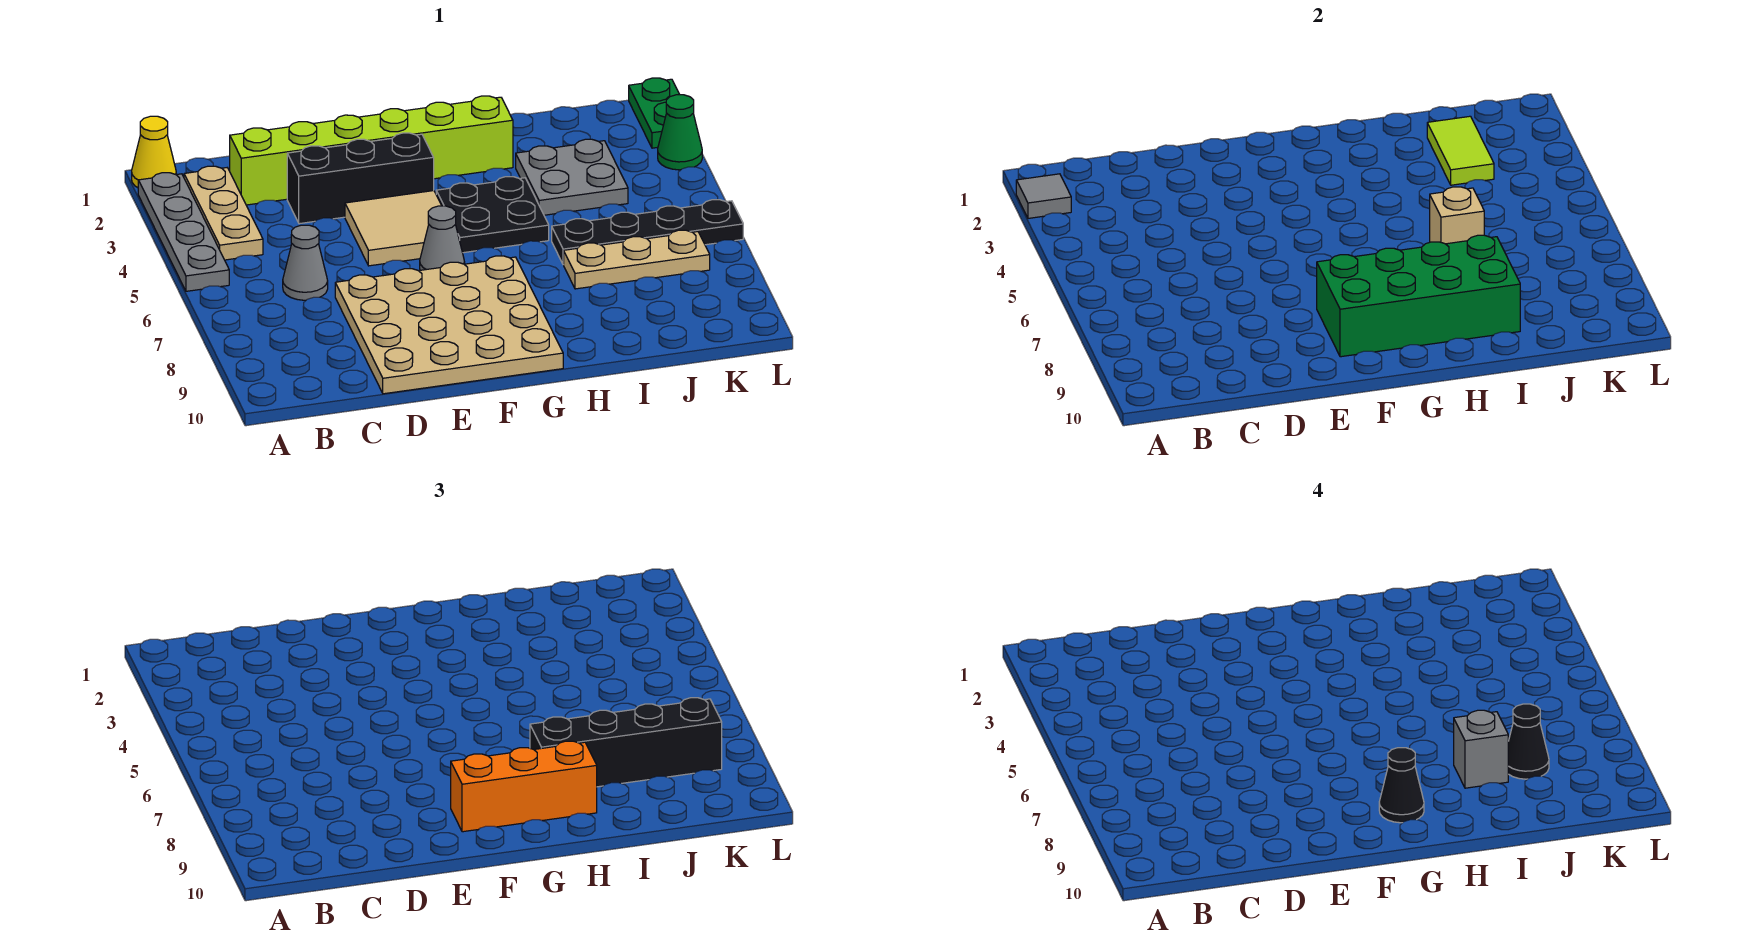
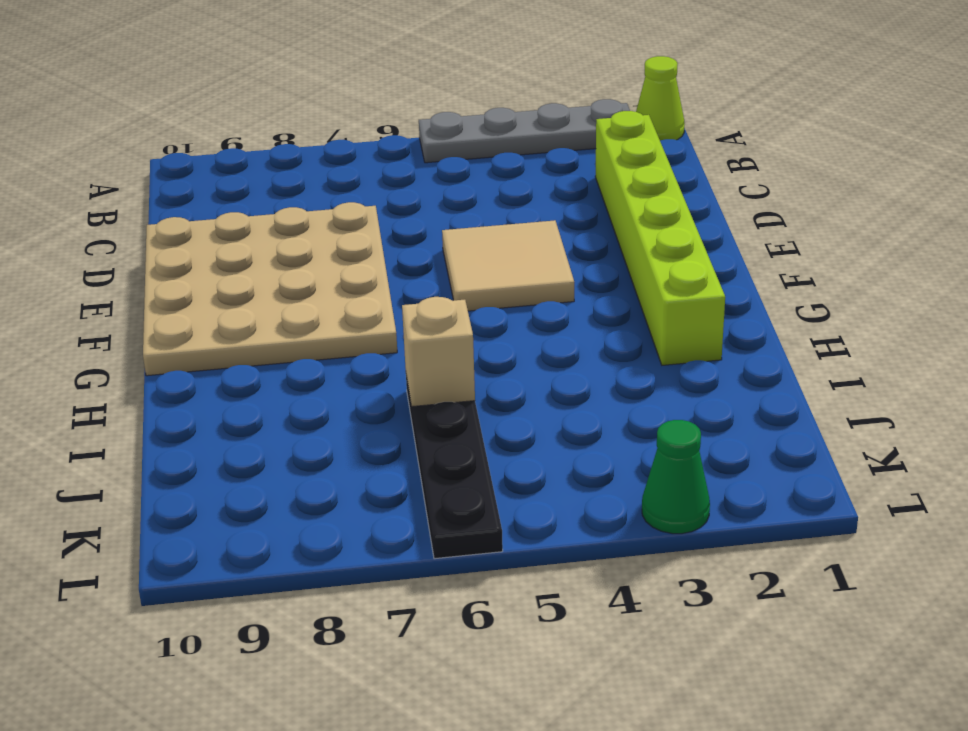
lime cone A1 level 1 -> yellow cone A1 level 1
none -> tan plate B2:B4 level 1
none -> grey cone C6 level 1
none -> black brick D3:F3 level 1

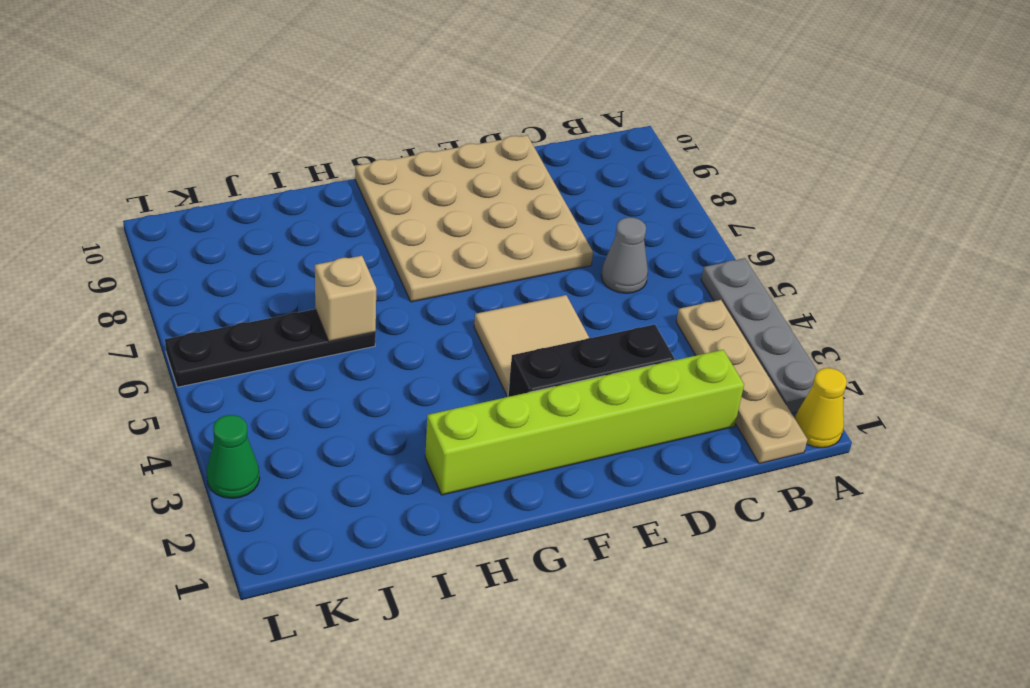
tan plate B1:B4 level 1 -> tan plate B2:B4 level 1
none -> grey cone F6 level 1
none -> black plate G4:H5 level 1
none -> grey plate I3:J4 level 1

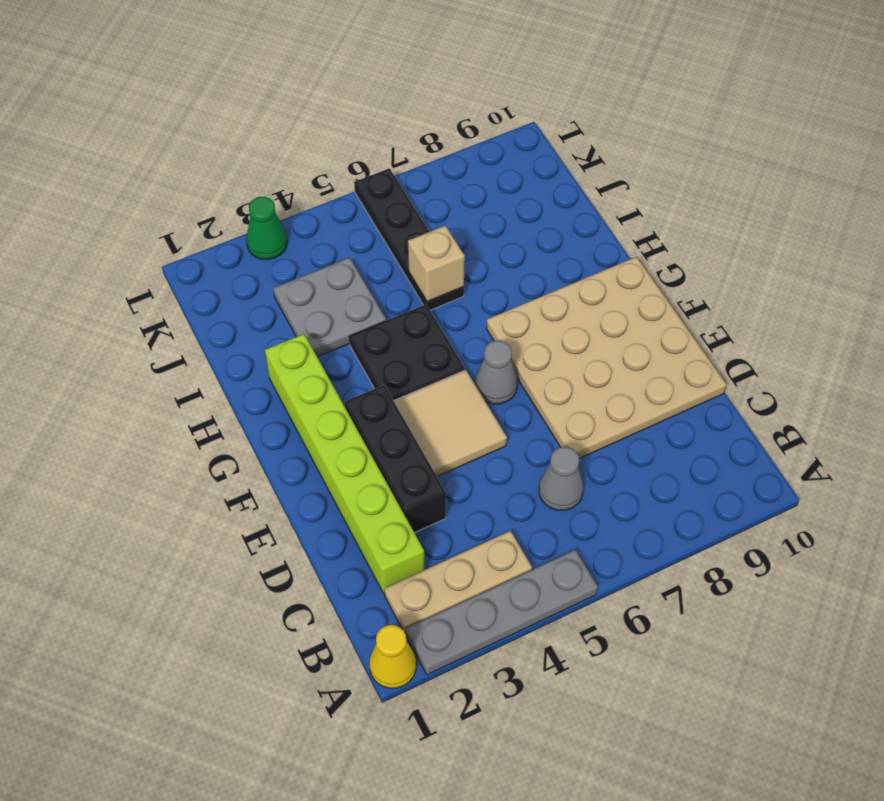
none -> tan plate I7:K7 level 1
none -> green plate L1:L2 level 1
none -> grey tile A2 level 2

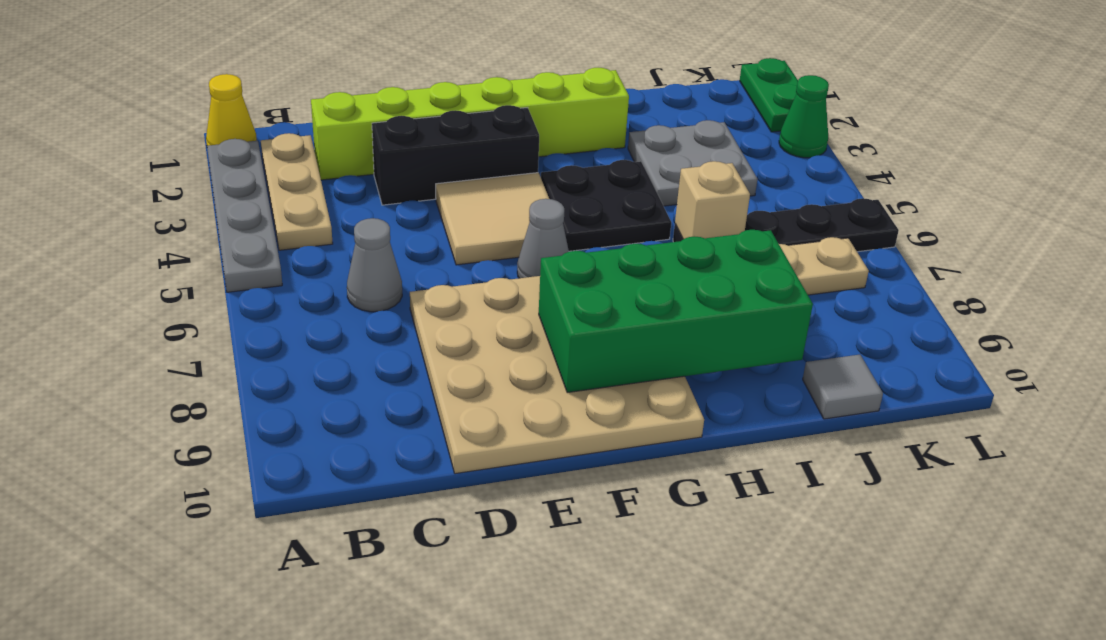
grey tile J10 level 1 -> grey tile A2 level 2
none -> lime tile J2:J3 level 2
none -> orange brick F9:H9 level 3
none -> black brick H8:K8 level 3

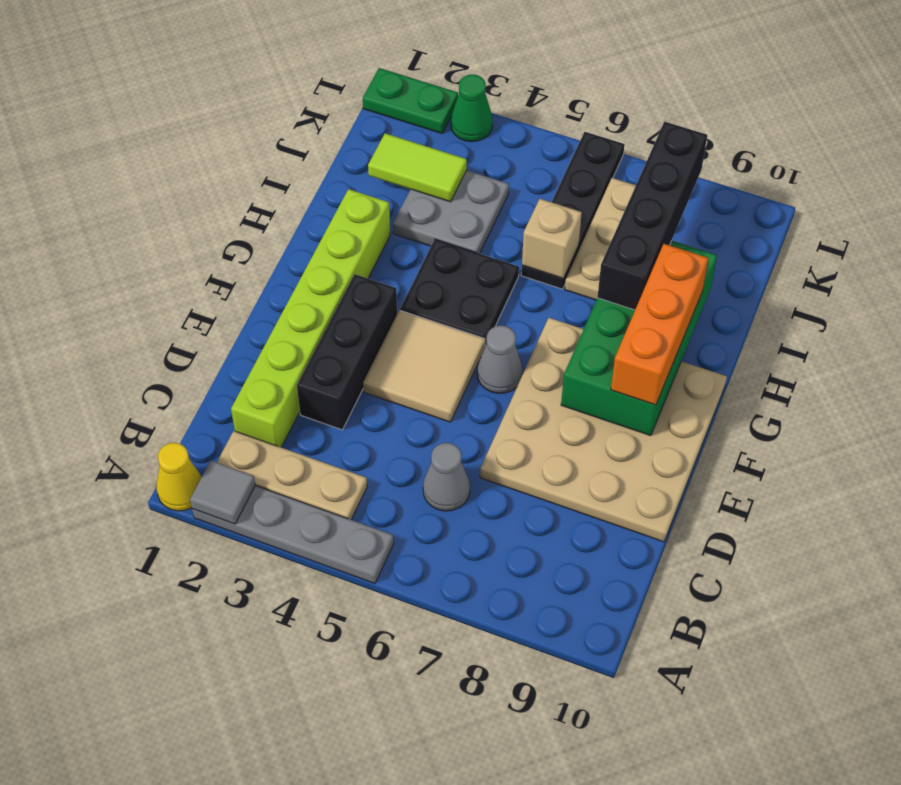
none -> black cone G9 level 4
none -> grey brick I8 level 4
none -> black cone J8 level 4

